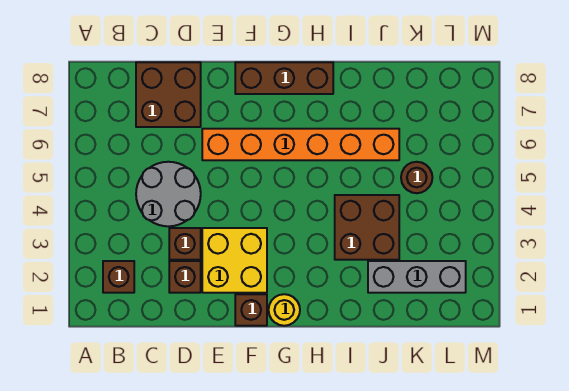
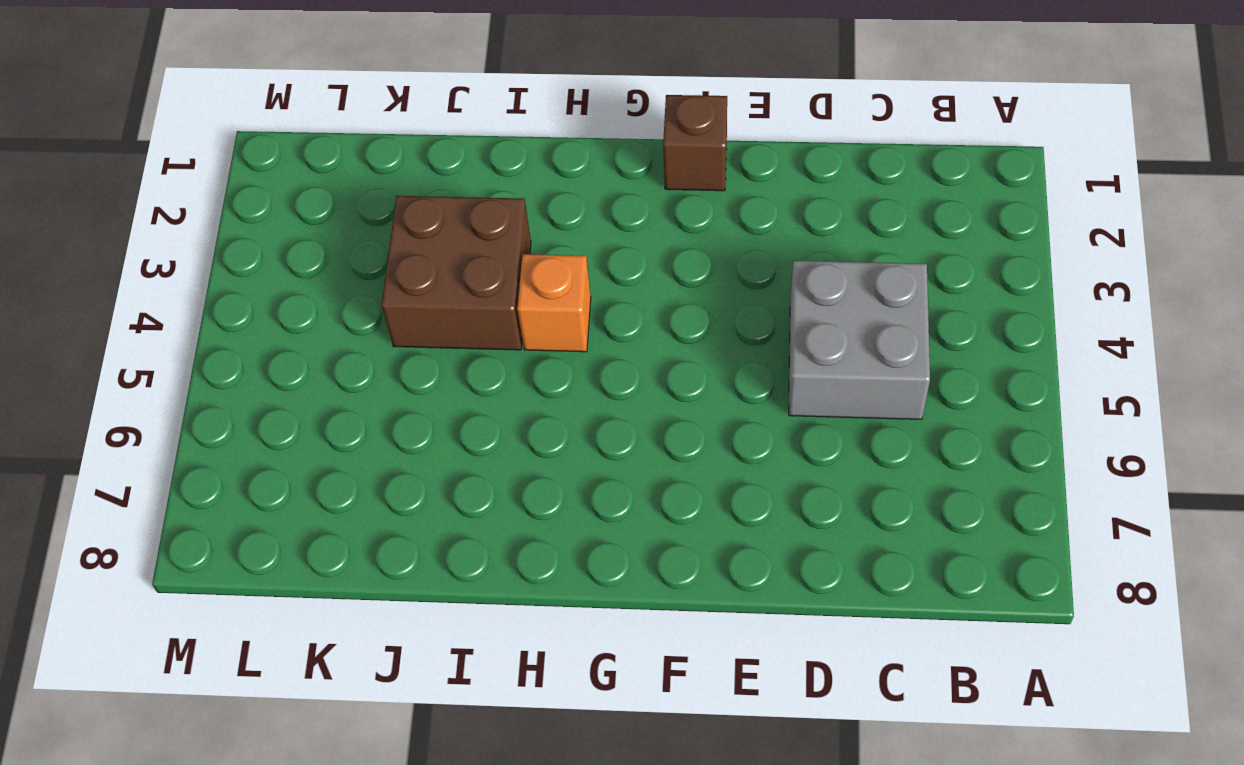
grey brick C4:D5 level 1 -> grey round brick C4:D5 level 1
orange brick H4 level 1 -> none
none -> brown brick B2 level 1
none -> brown brick C7:D8 level 1
none -> brown brick D2 level 1

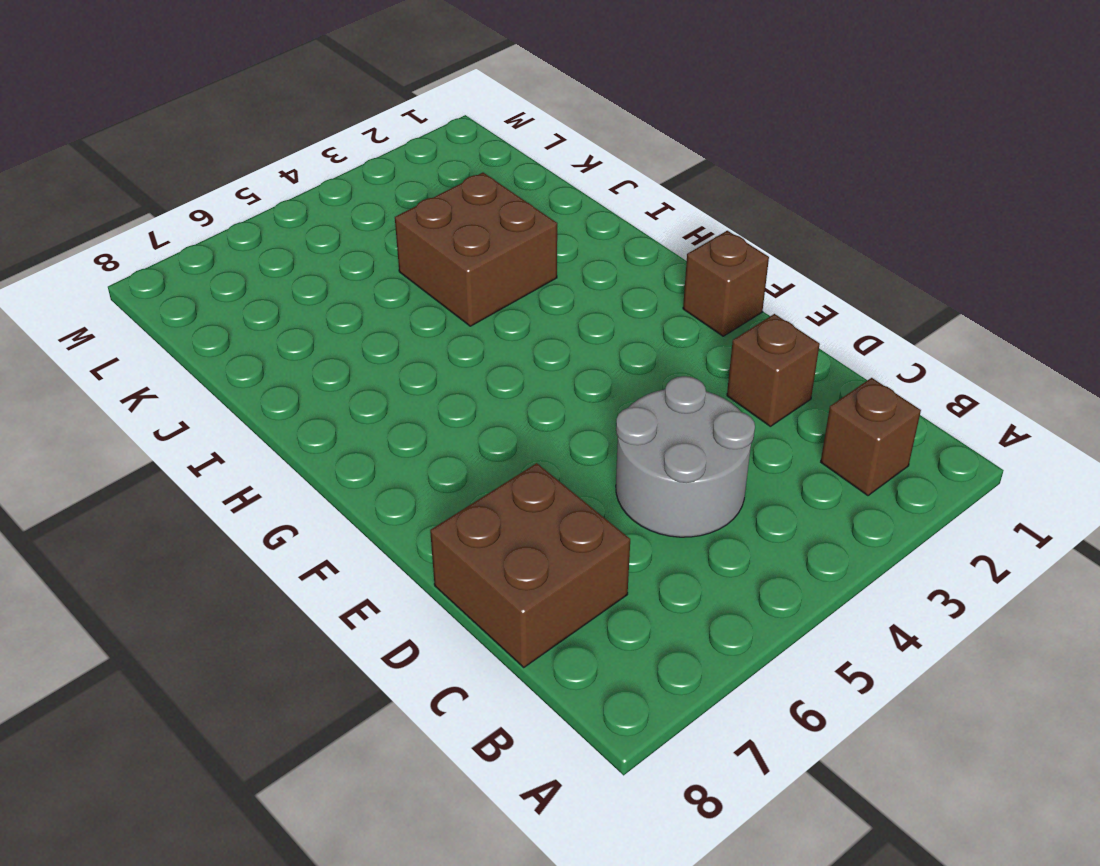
none -> brown brick D3 level 1
none -> yellow brick E2:F3 level 1
none -> orange brick E6:J6 level 1

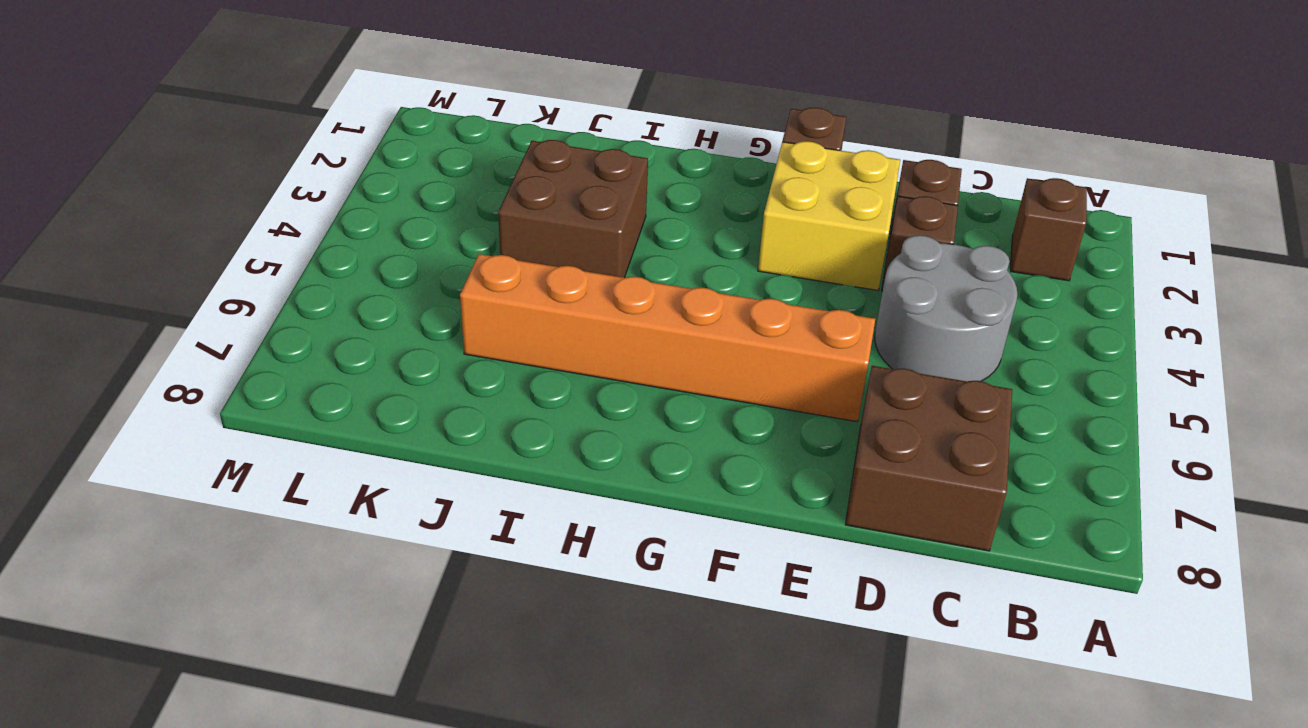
none -> brown brick F8:H8 level 1
none -> yellow round brick G1 level 1
none -> grey brick J2:L2 level 1

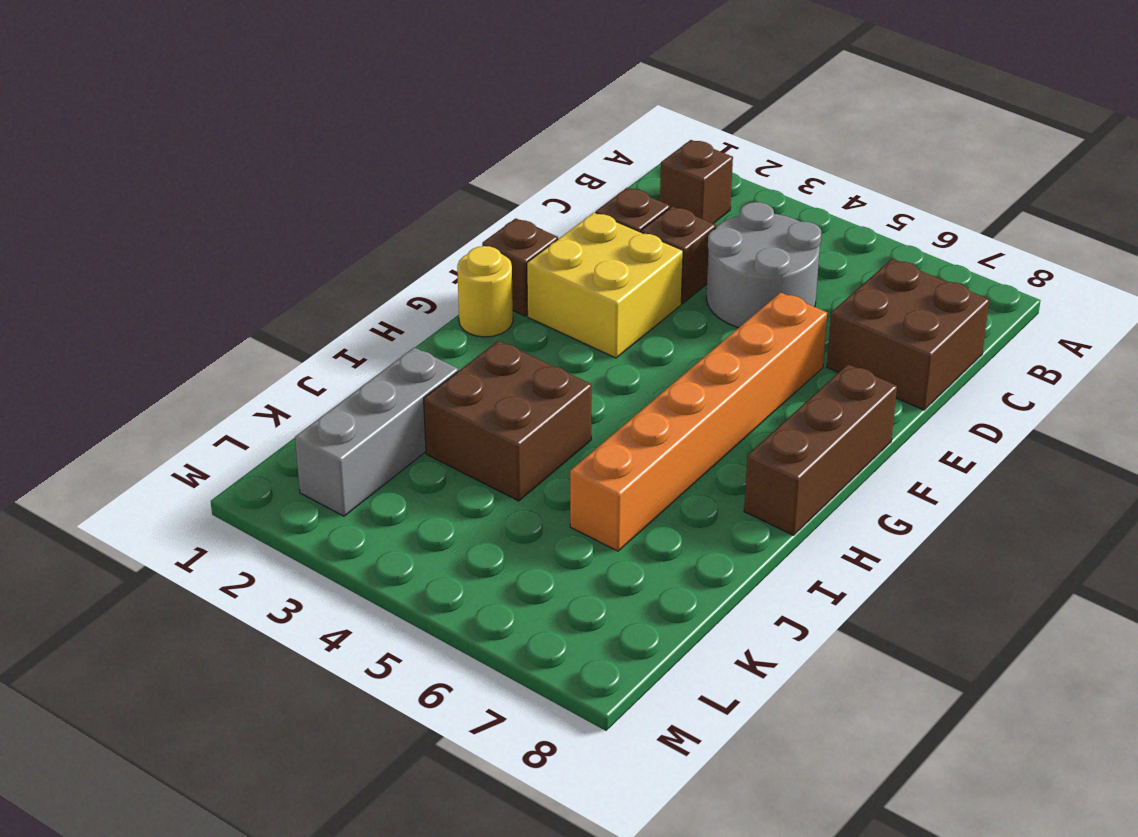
none -> brown round brick K5 level 1

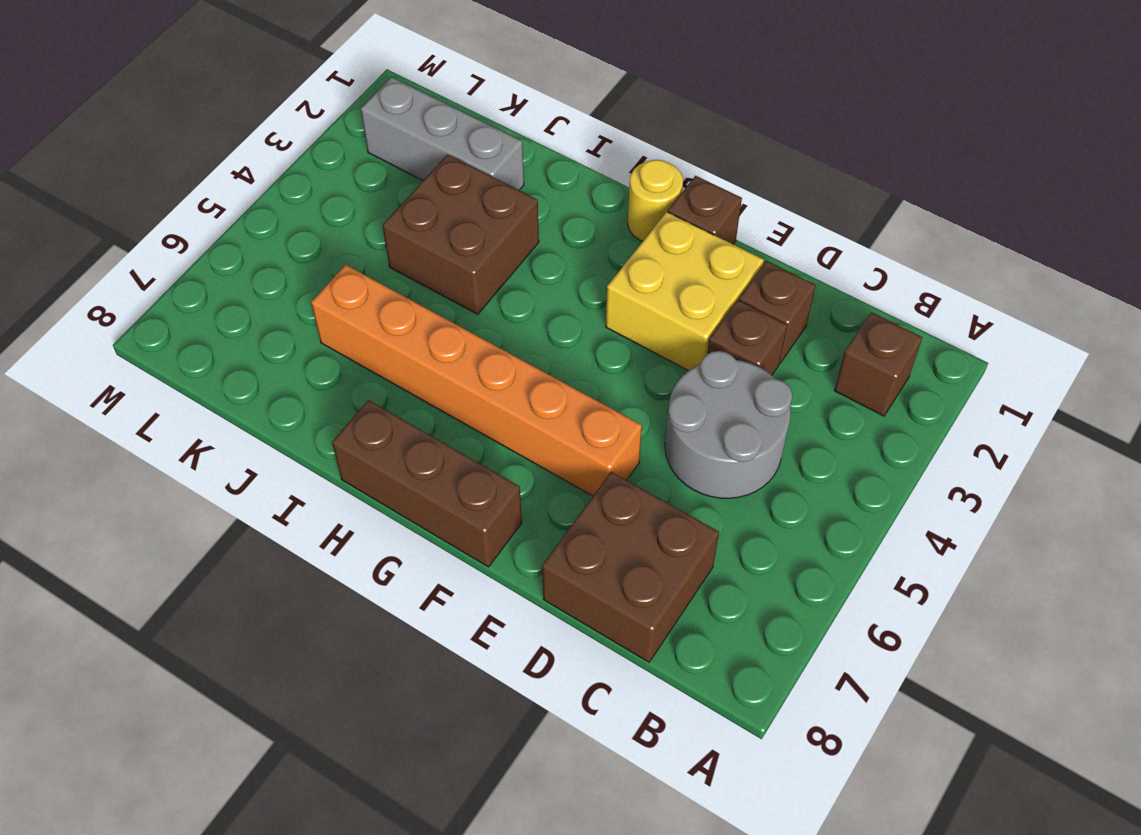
none -> brown round brick K5 level 1

